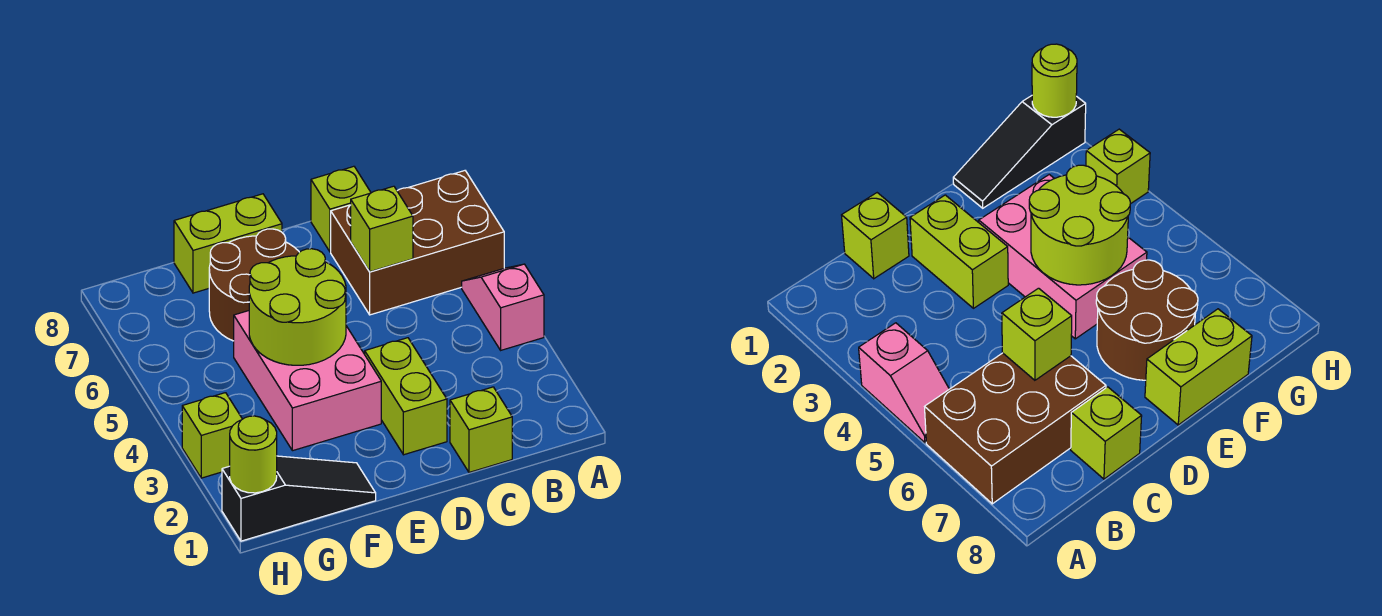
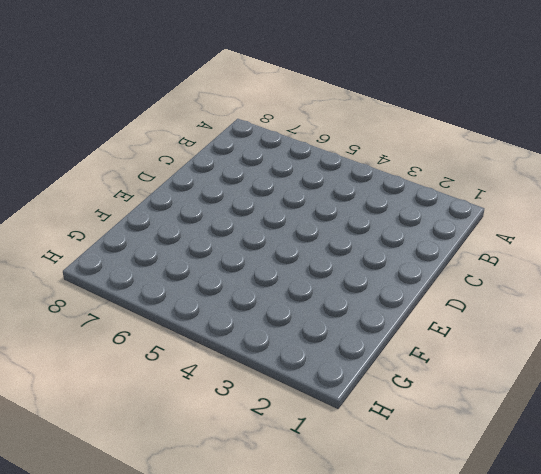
none -> pink slope A4:A5 level 1 top 4
none -> brown brick A6:C7 level 1
none -> lime brick C1 level 1

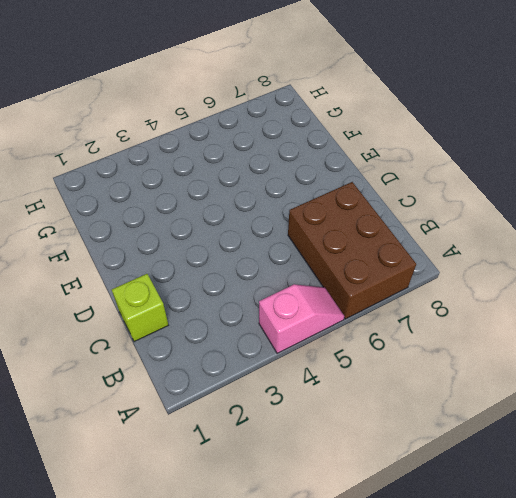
none -> lime brick C8 level 1
none -> lime brick D2:D3 level 1
none -> pink brick E3:F5 level 1

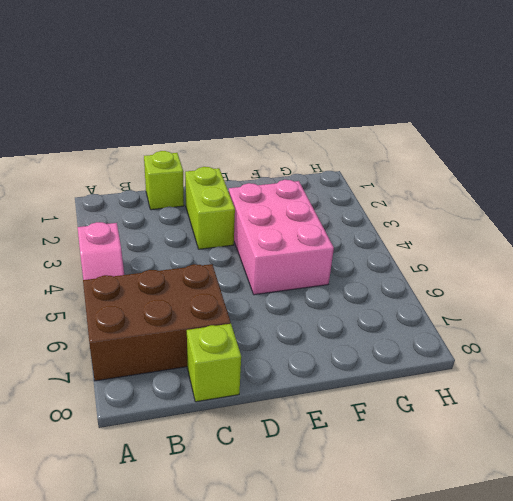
none -> brown round brick E6:F7 level 1
none -> lime brick E8:F8 level 1
none -> black slope F1:H1 level 1 top H

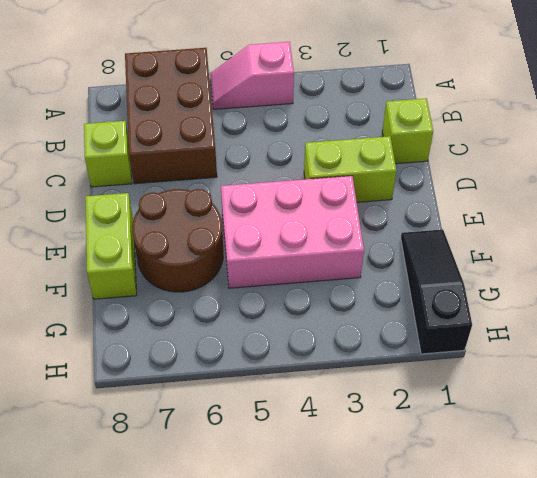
none -> lime brick H3 level 1
none -> lime brick C6 level 2
none -> lime round brick E4:F5 level 2

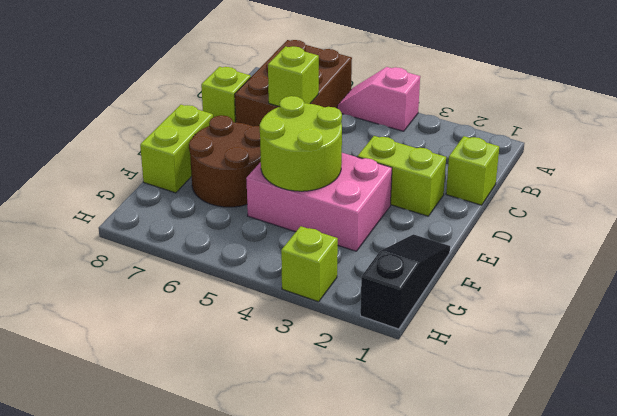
none -> lime round brick H1 level 2

